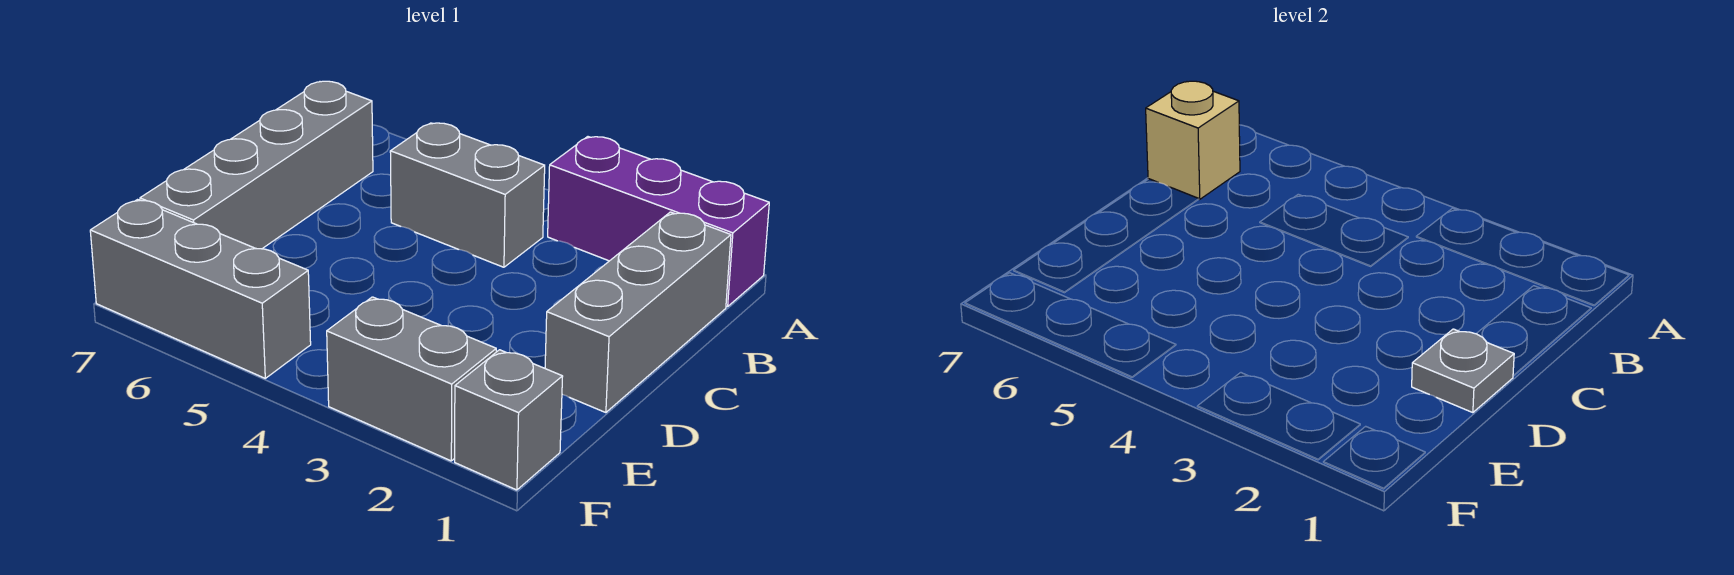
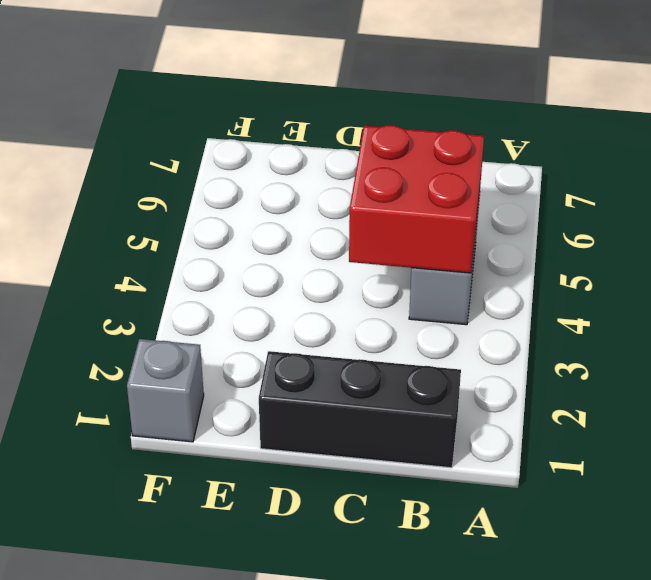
black brick B1:D1 level 1 -> grey brick B1:D1 level 1
red brick B4:C5 level 2 -> none
none -> purple brick A1:A3 level 1
none -> grey brick B7:E7 level 1

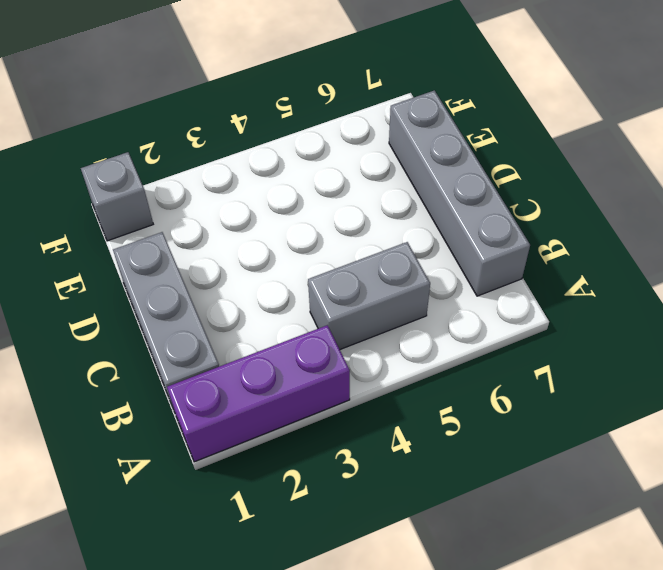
none -> grey brick F2:F3 level 1
none -> grey brick F5:F7 level 1

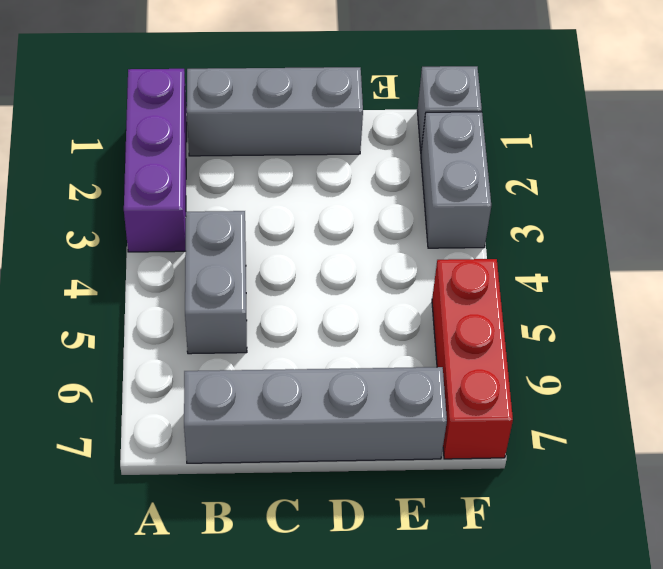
red brick F5:F7 level 1 -> grey brick F5:F7 level 1
none -> tan brick B7 level 2
none -> grey plate D1 level 2

